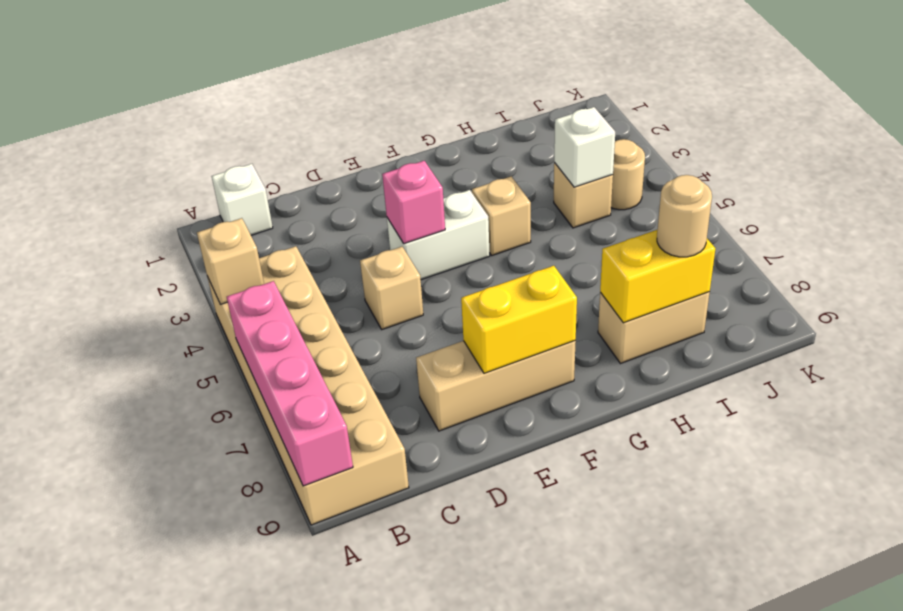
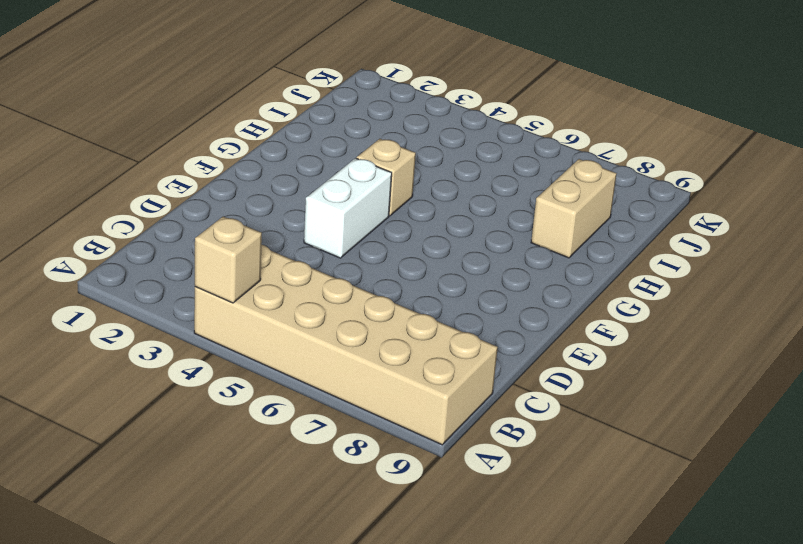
none -> white brick B1 level 1
none -> tan brick D5 level 1
none -> tan brick D8:F8 level 1

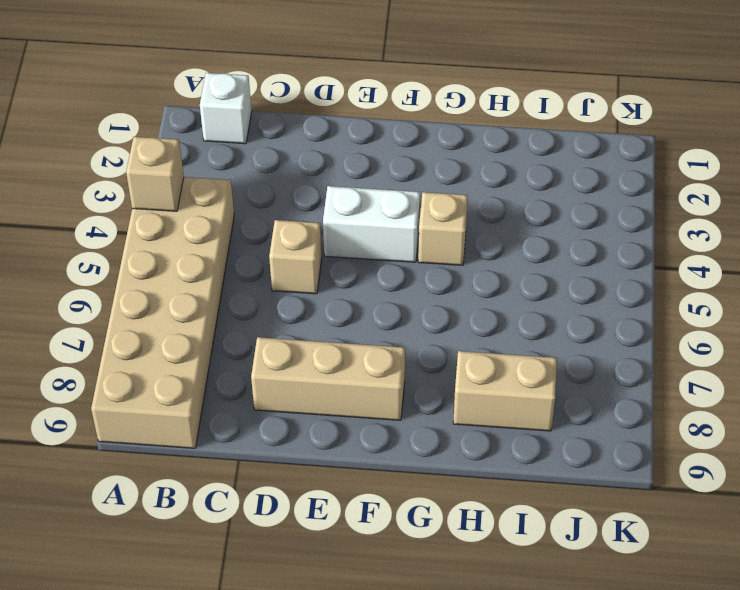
none -> tan brick I4 level 1
none -> tan round brick J4 level 1
none -> pink brick A6:A9 level 2

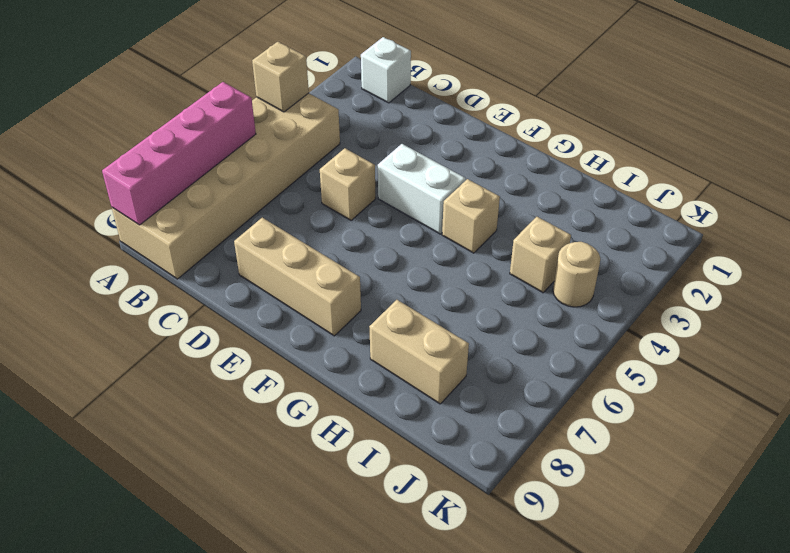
none -> pink brick E4 level 2
none -> yellow brick E8:F8 level 2
none -> yellow brick H8:I8 level 2

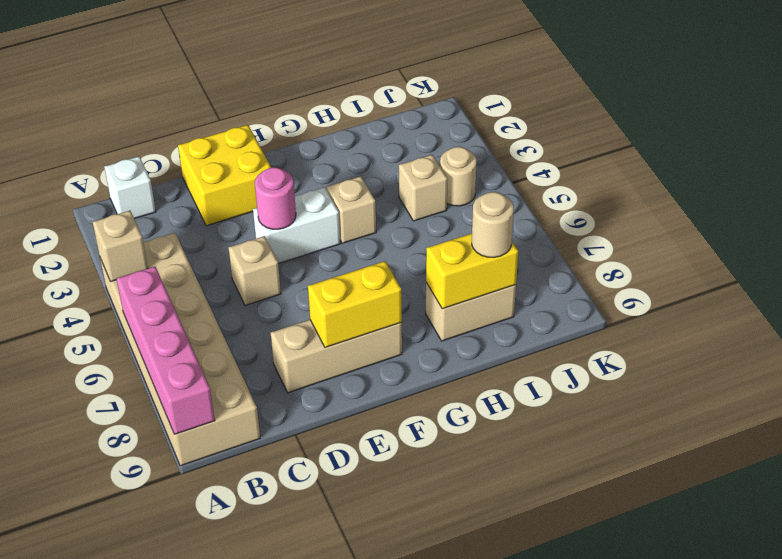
yellow brick D1:E2 level 1 -> none
pink round brick E4 level 2 -> pink brick E4 level 2
none -> white brick I4 level 2

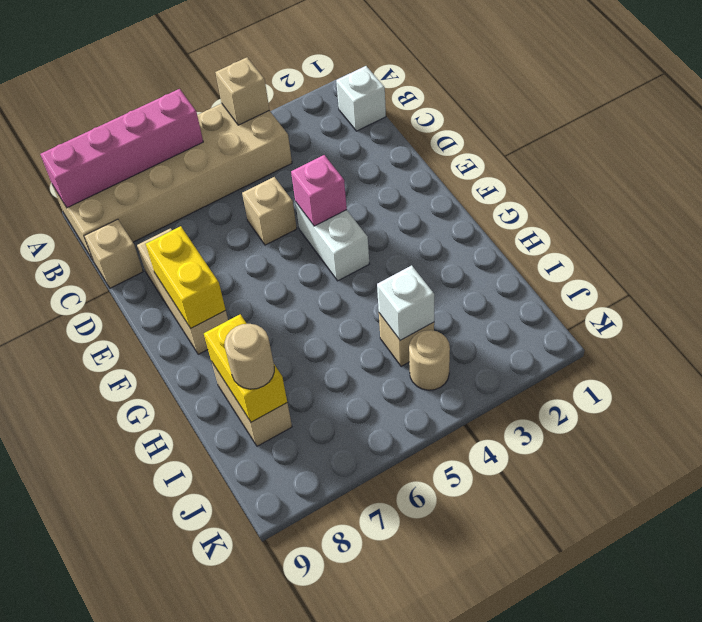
tan brick C9 level 1 -> tan brick G4 level 1

